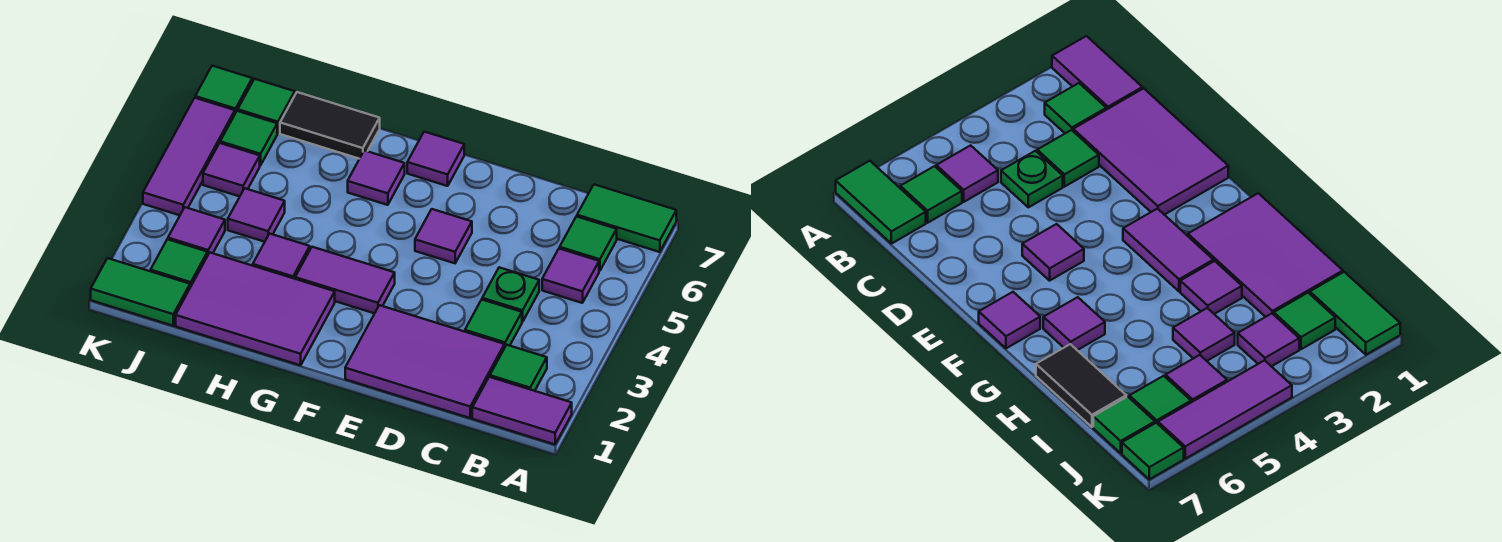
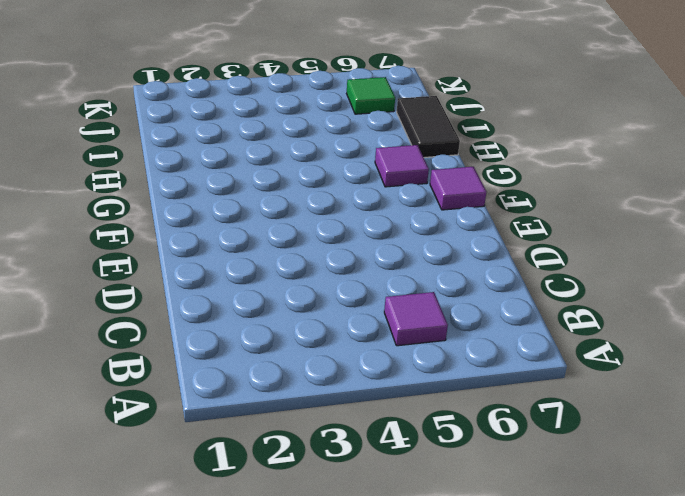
none -> purple tile A1:B1 level 1
none -> green tile A7:B7 level 1
none -> green tile B2 level 1

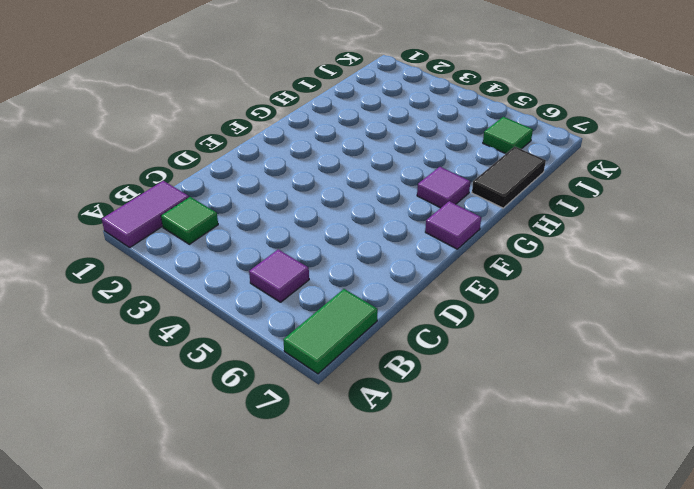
none -> green tile B6 level 1
none -> purple tile C1:E2 level 1
none -> green tile C3 level 1

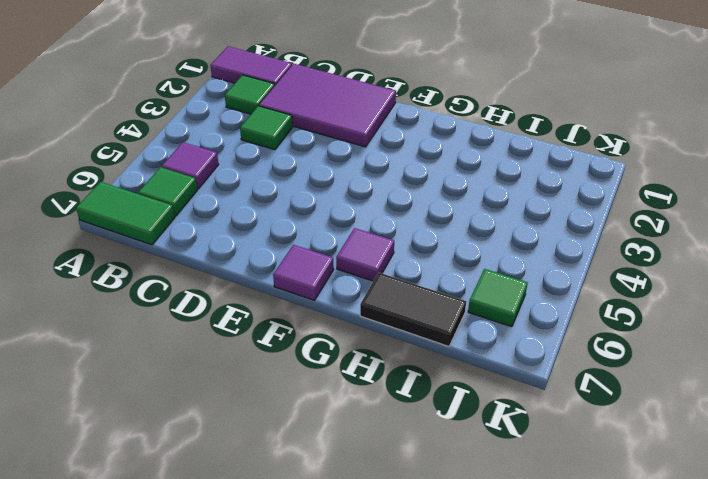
none -> green plate C4 level 1
none -> purple tile E5 level 1
none -> purple tile F3:G3 level 1

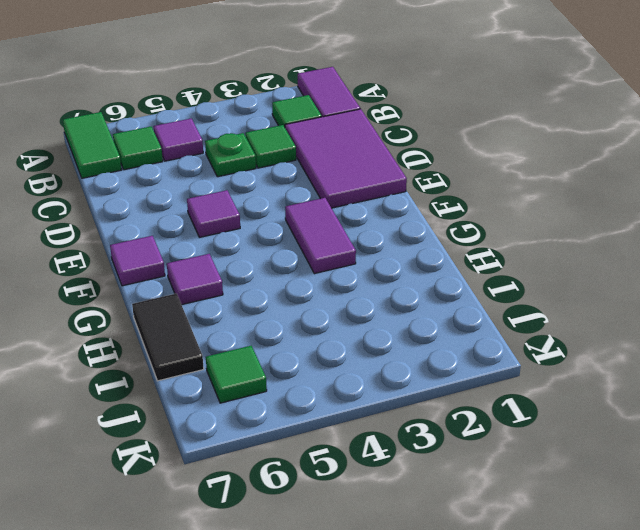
none -> purple tile G1:I2 level 1
none -> purple tile H3 level 1
none -> purple tile I4 level 1

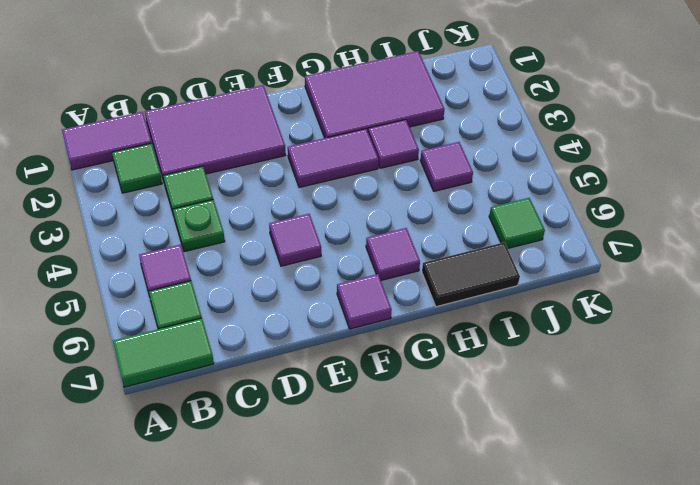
none -> green tile J1:K1 level 1
none -> green tile J2 level 1
none -> purple tile J3 level 1

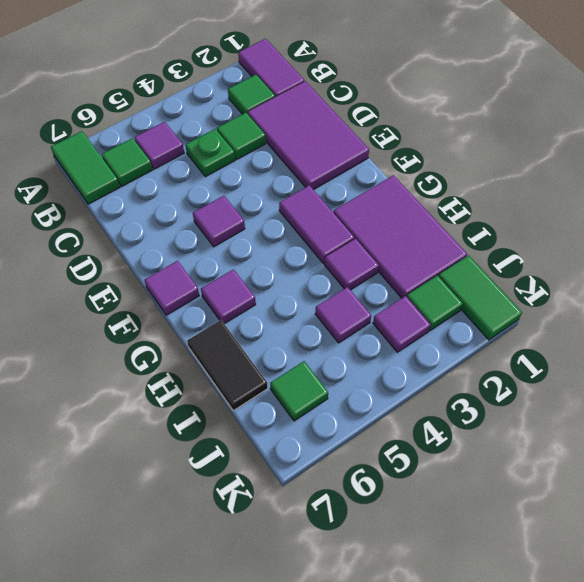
none -> purple tile J5 level 1
none -> green tile J7 level 1
none -> purple tile K4:K6 level 1

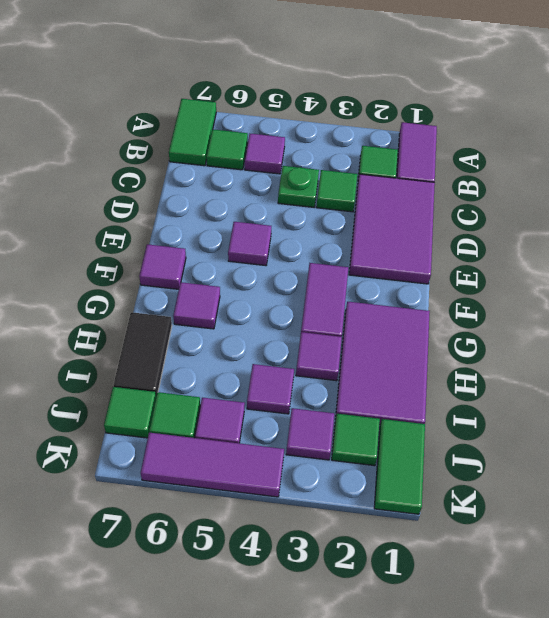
none -> green tile K7 level 1

